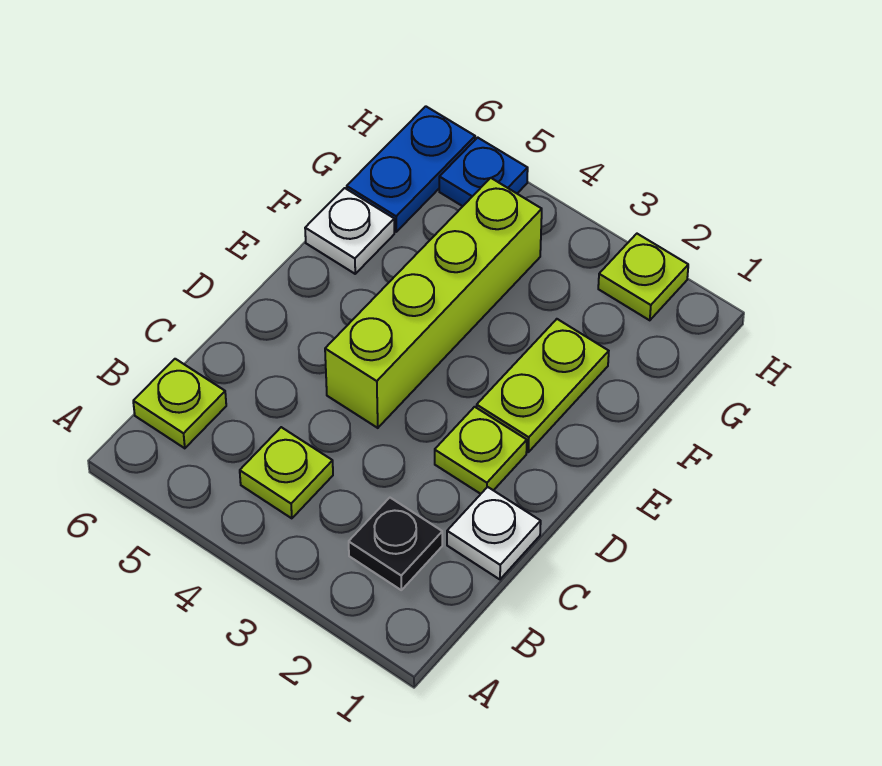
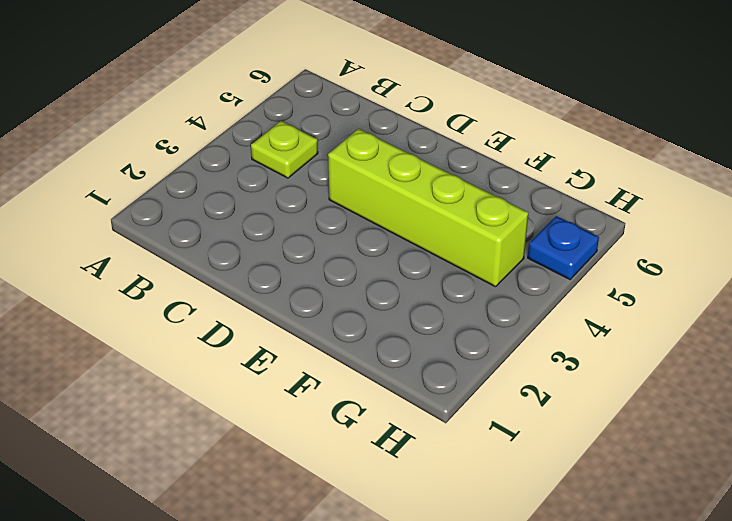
none -> black plate B2 level 1
none -> lime plate B6 level 1

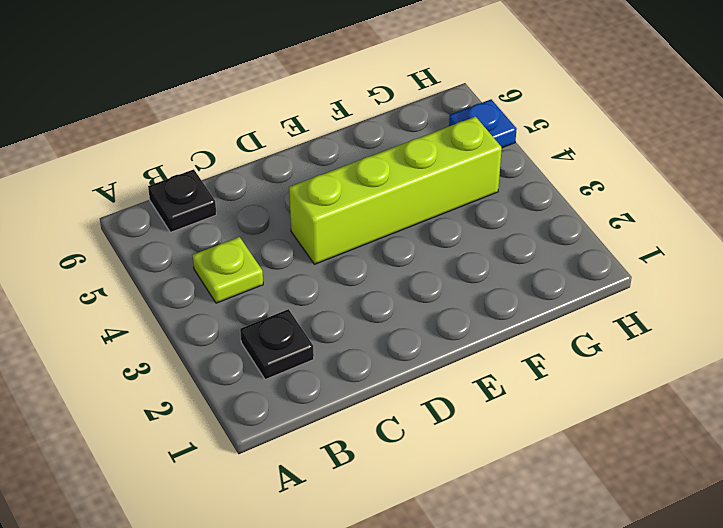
black plate B6 level 1 -> lime plate B6 level 1
none -> white plate C1 level 1
none -> lime plate D2 level 1

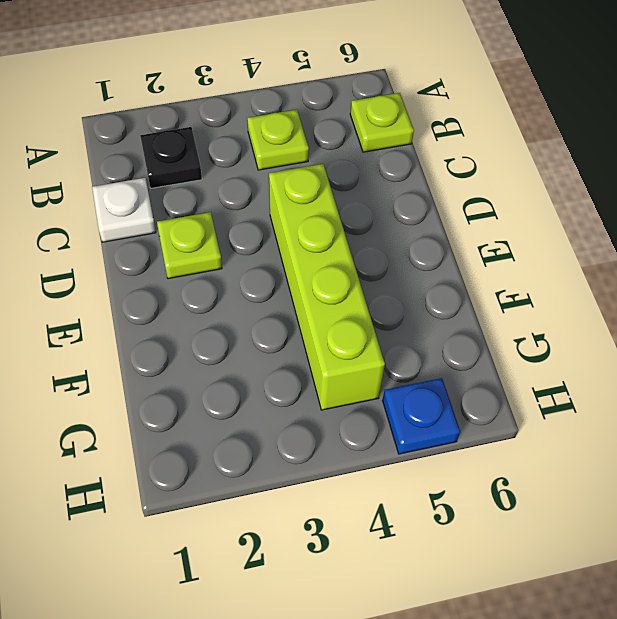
none -> lime plate E2:F2 level 1
none -> white plate F6 level 1

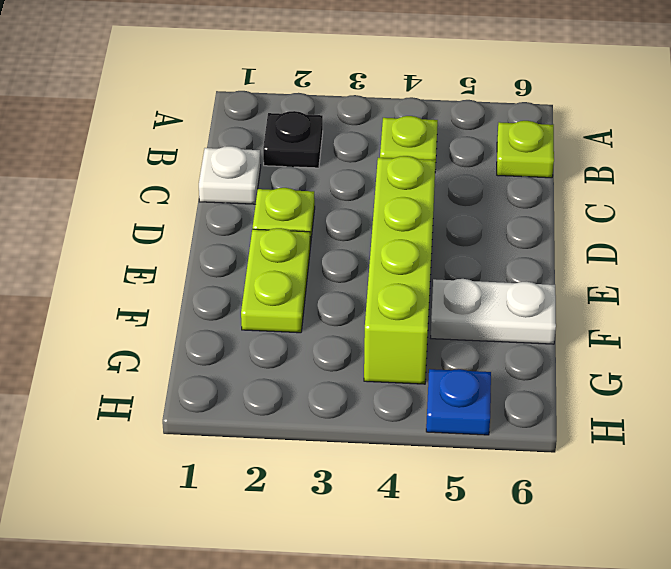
white plate F5:F6 level 1 -> white plate F6 level 1
none -> blue plate G6:H6 level 1
none -> lime plate H2 level 1

